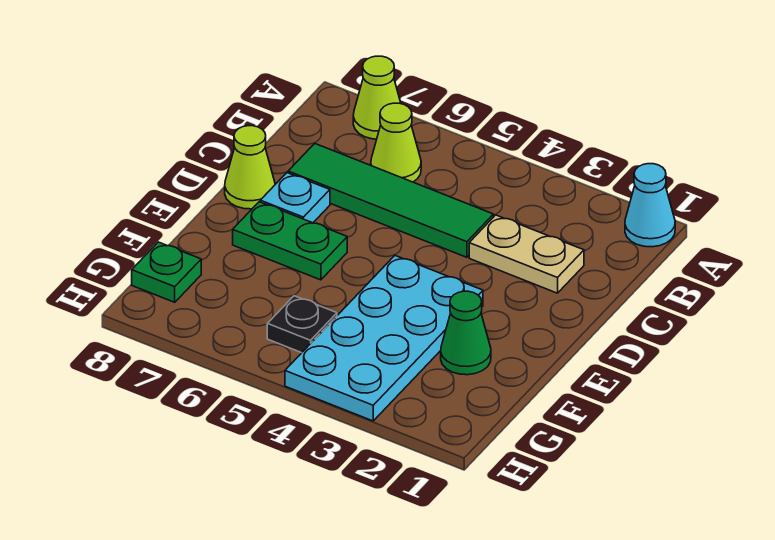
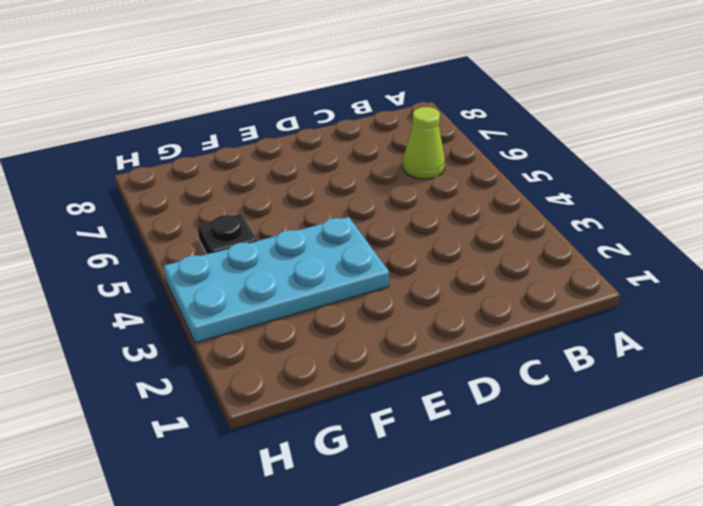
none -> cyan cone A1 level 1
none -> lime cone A7 level 1
none -> tan plate C2:C3 level 1

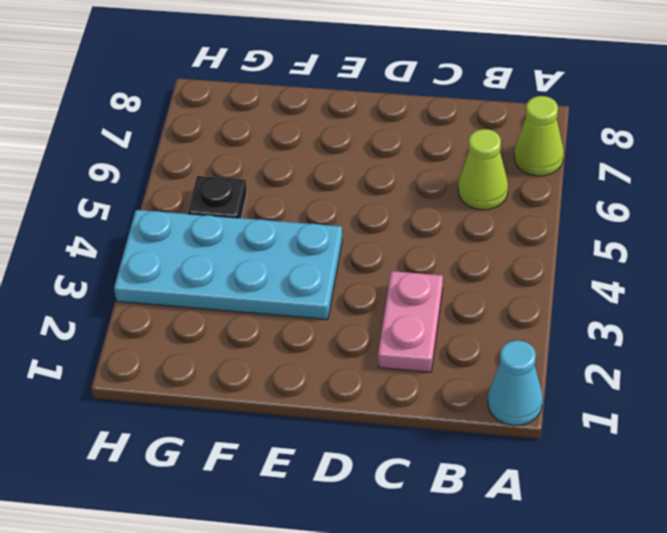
pink plate C2:C3 level 1 -> tan plate C2:C3 level 1
none -> green tile C4:C7 level 1
none -> cyan plate D7 level 1
none -> lime cone D8 level 1

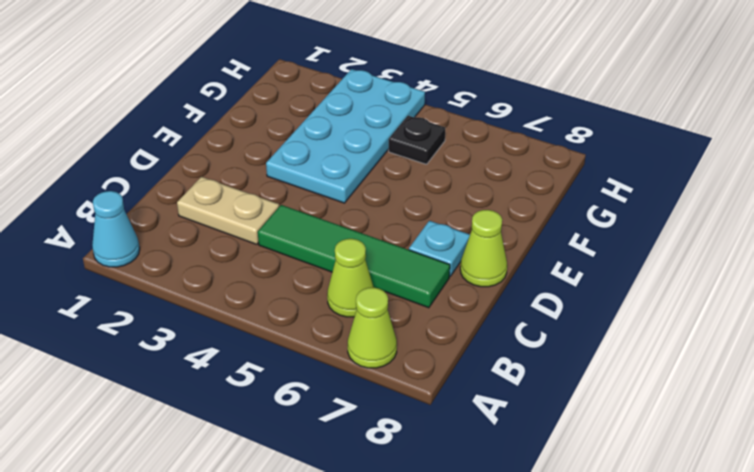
none -> green plate E6:E7 level 1
none -> green cone F2 level 1
none -> green plate G8 level 1

